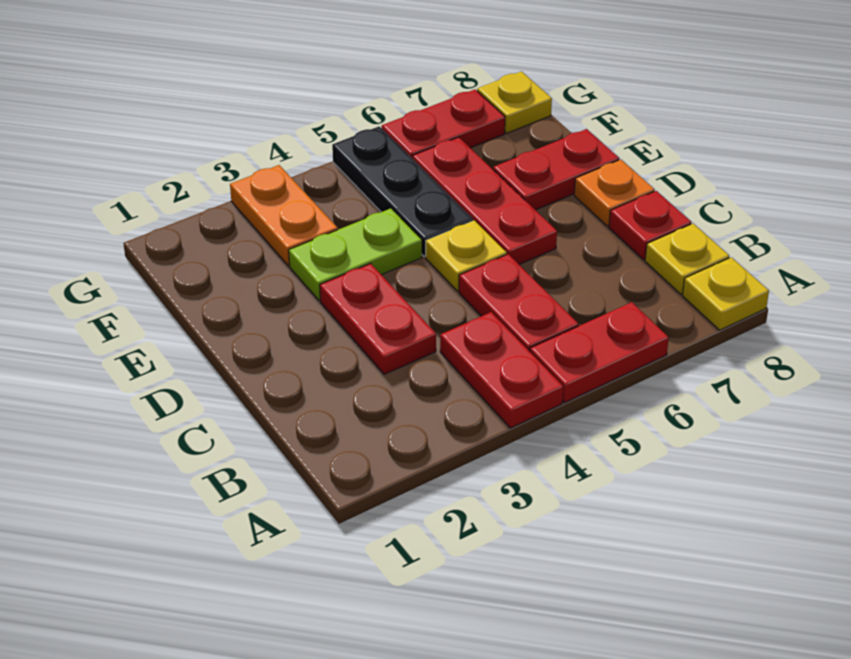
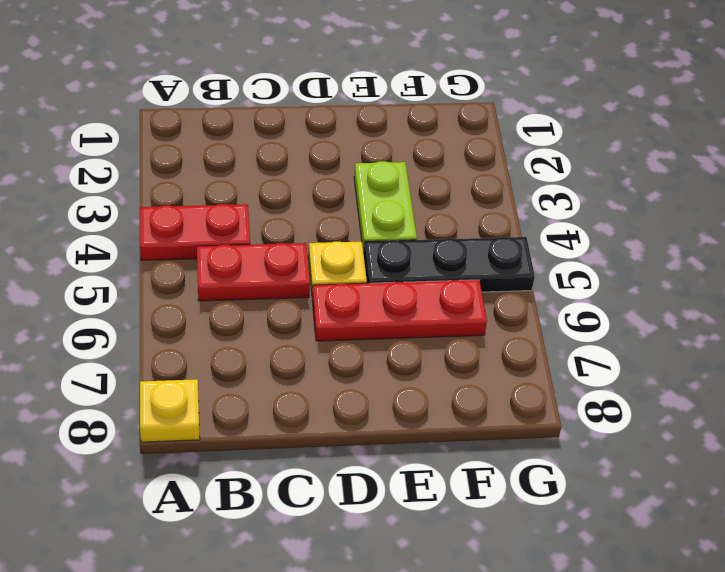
none -> red plate A5:A6 level 1
none -> yellow plate B8 level 1
none -> red plate C3:D3 level 1

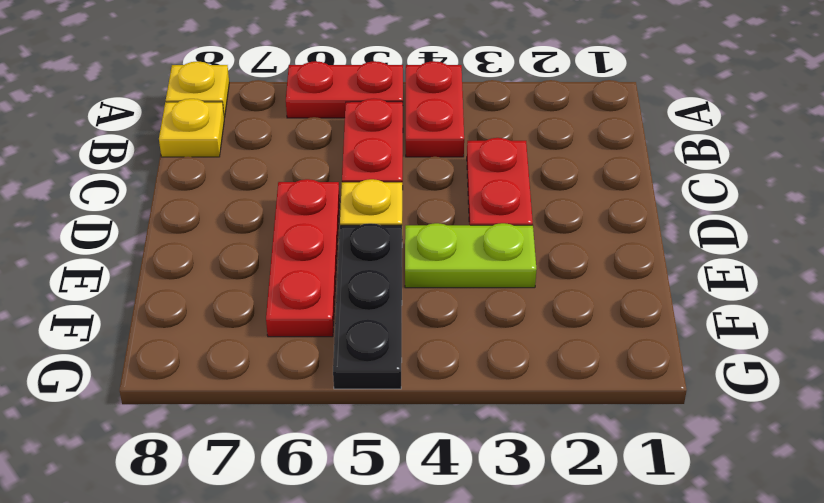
none -> red plate C8 level 1
none -> orange plate D8 level 1
none -> red plate E7:E8 level 1

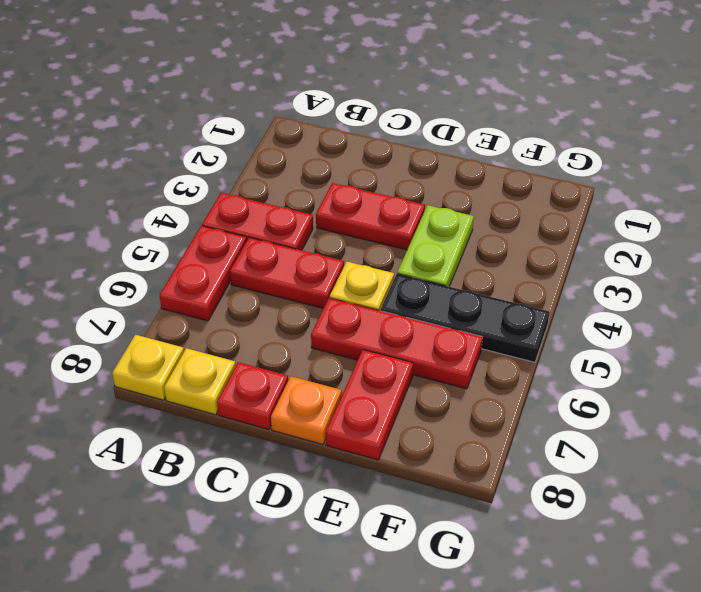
none -> orange plate F3:G3 level 1
none -> red plate G6:G7 level 1
none -> yellow plate G8 level 1

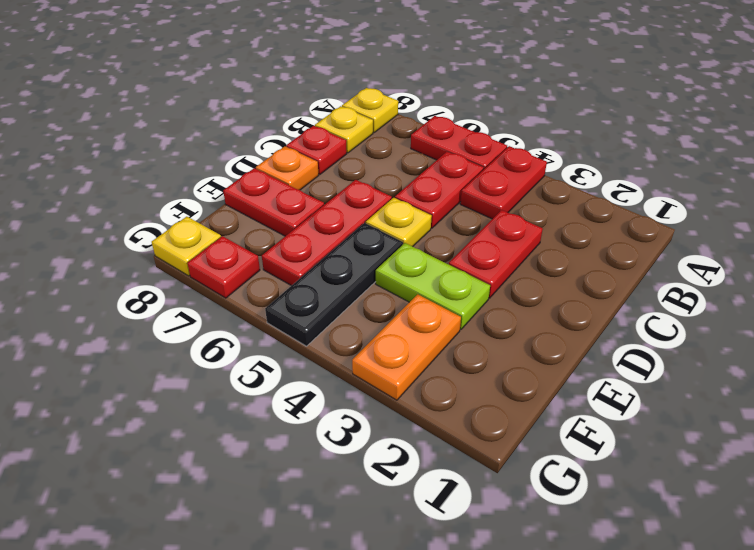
red plate G7 level 1 -> red plate G6:G7 level 1

